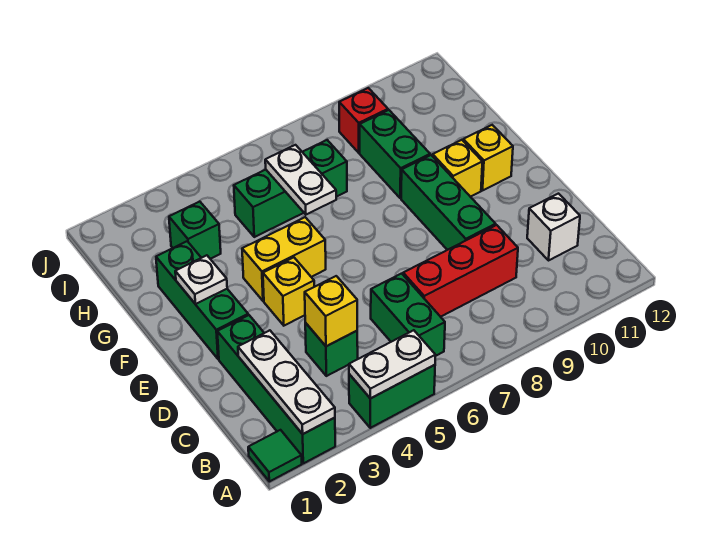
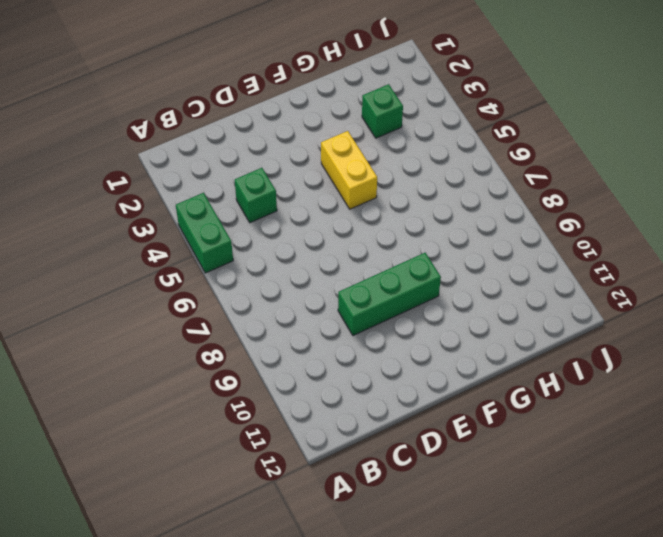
none -> green tile A1 level 1
none -> green brick A2:D2 level 1
none -> green brick B6:C6 level 1

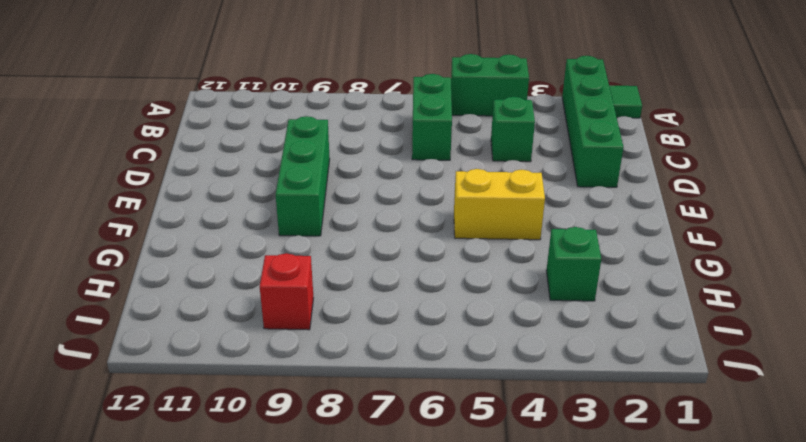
none -> red brick C7:C9 level 1
none -> white brick C11 level 1
none -> green brick E2:G2 level 1

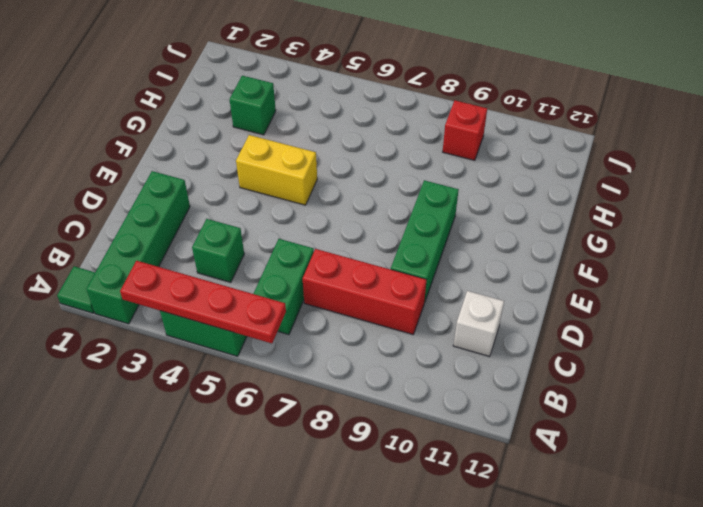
red plate A3:A6 level 2 -> white plate A4:A5 level 2
none -> green brick E2:G2 level 1
none -> yellow brick E4 level 1
none -> yellow brick F10 level 1

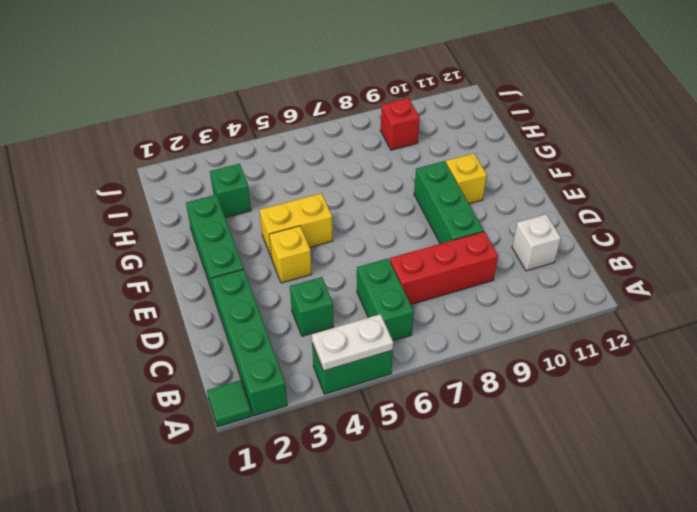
none -> yellow brick F11 level 1
none -> green brick G9:H9 level 1
none -> green brick H5:H7 level 1

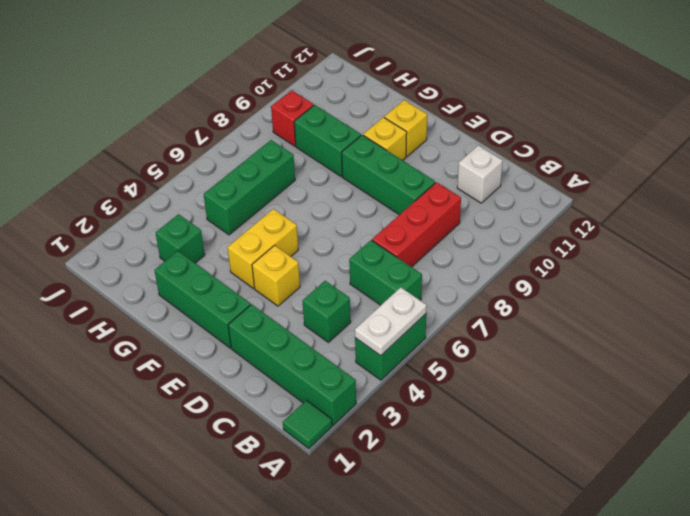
none -> white plate A2:C2 level 2
none -> yellow brick C4 level 2
none -> white plate F2 level 2

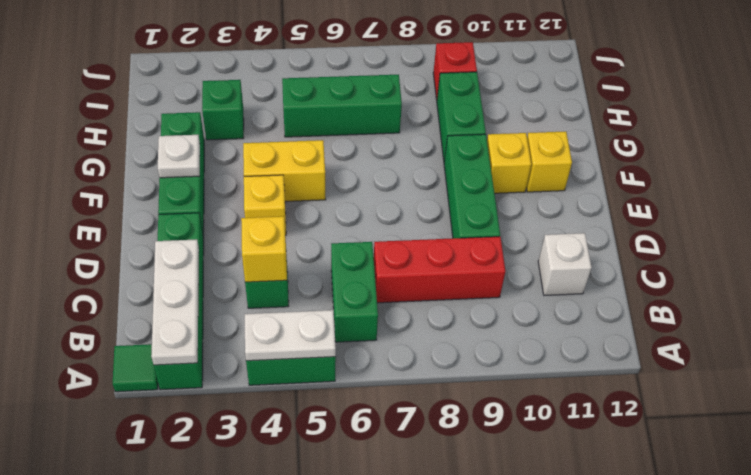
none -> white plate G6:H6 level 2

